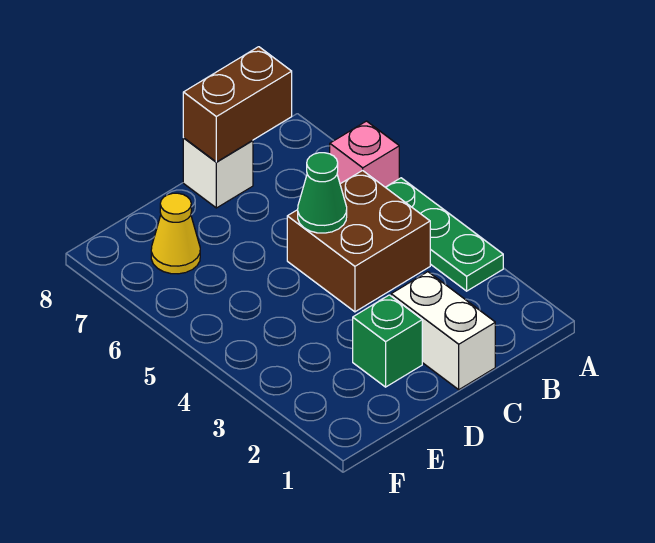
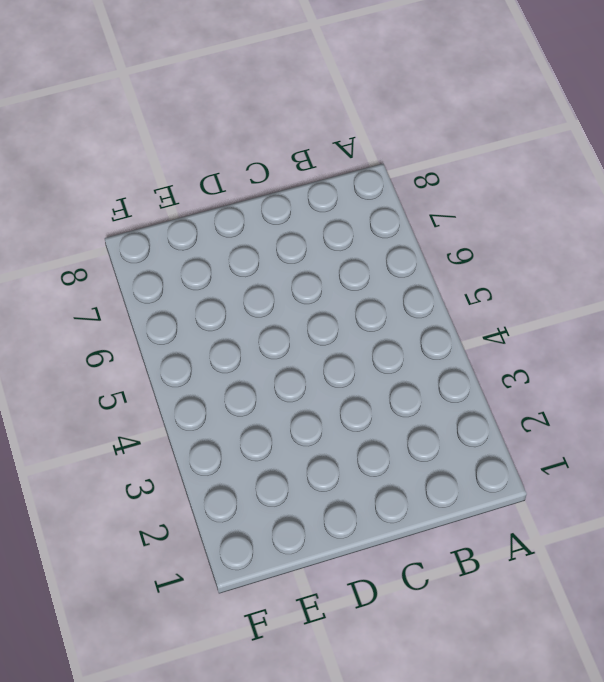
none -> green plate A3:A5 level 1
none -> pink brick A6 level 1

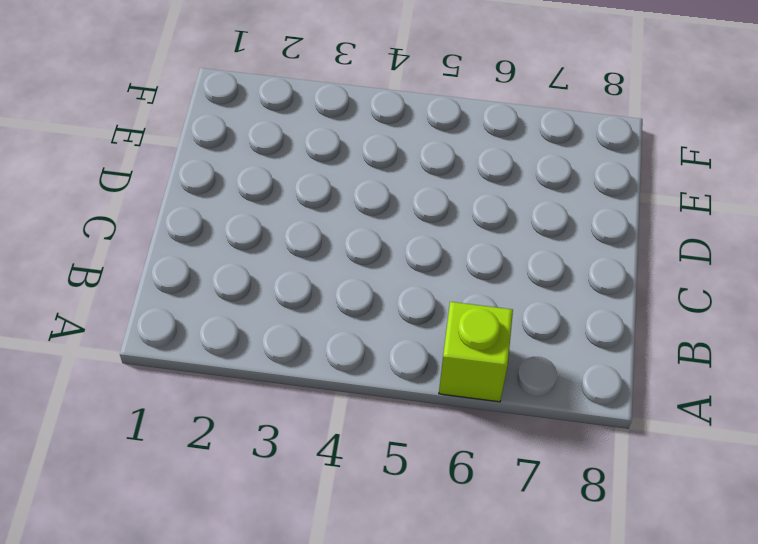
lime brick A6 level 1 -> pink brick A6 level 1
none -> green plate A3:A5 level 1
none -> brown brick B4:C5 level 1

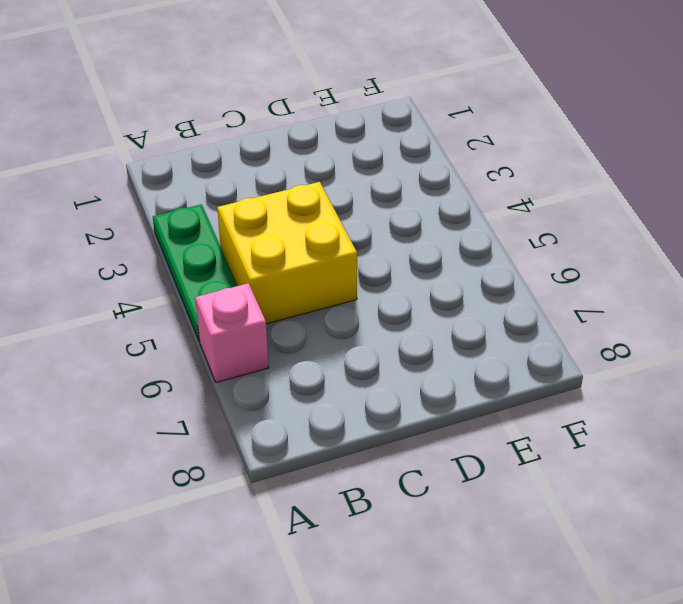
yellow brick B4:C5 level 1 -> brown brick B4:C5 level 1
none -> white brick C1:C2 level 1
none -> white brick C8 level 1

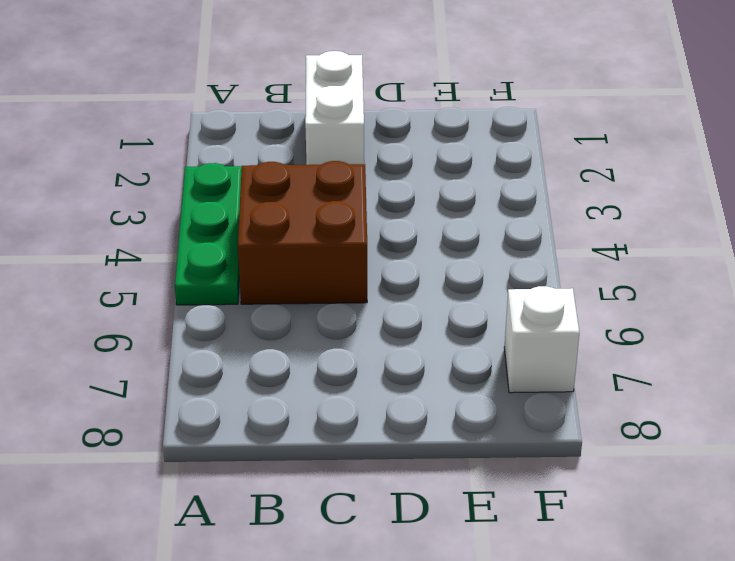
white brick F7 level 1 -> white brick C8 level 1
none -> pink brick A6 level 1
none -> green brick D2 level 1

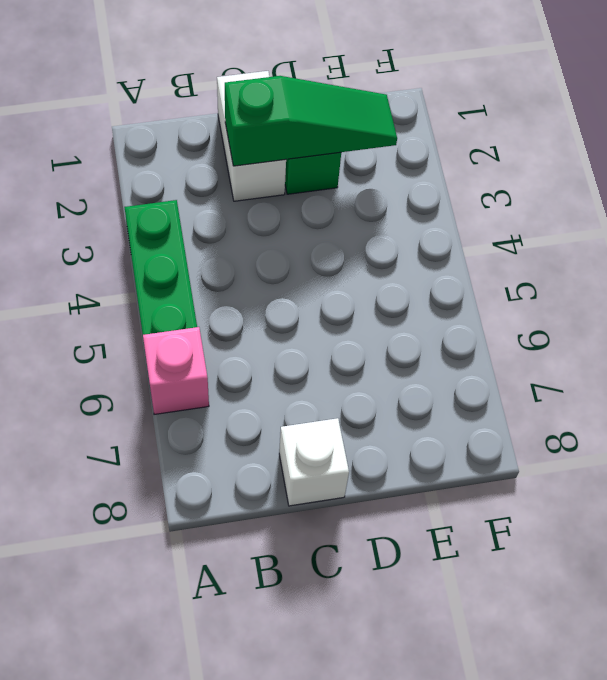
green slope C2:E2 level 2 top C -> none
none -> brown brick B4:C5 level 1
none -> yellow cone E7 level 1

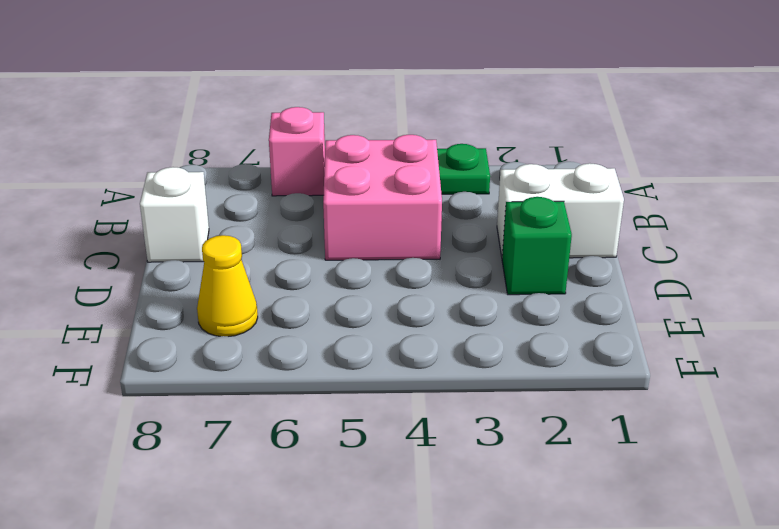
pink brick B4:C5 level 1 -> brown brick B4:C5 level 1
none -> brown brick B8:C8 level 2
none -> green cone C5 level 2

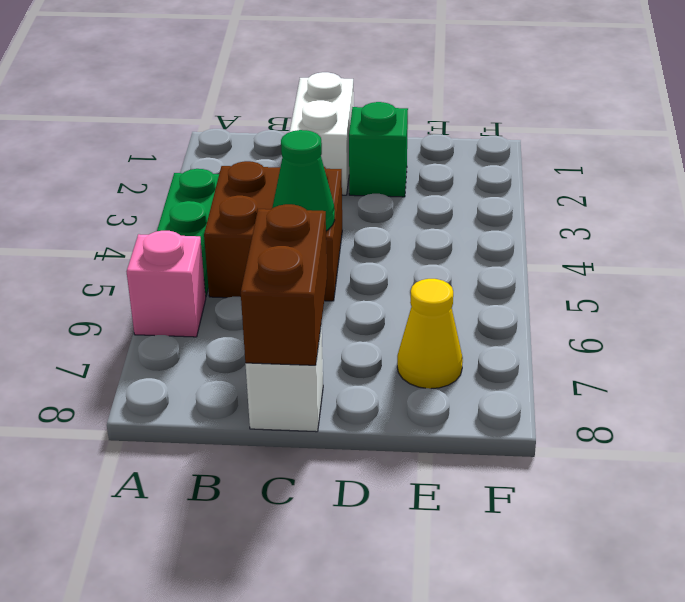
brown brick C7:C8 level 2 -> brown brick B8:C8 level 2

